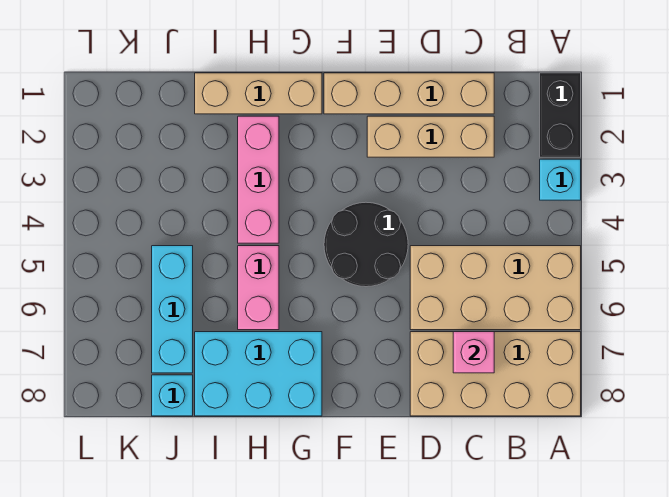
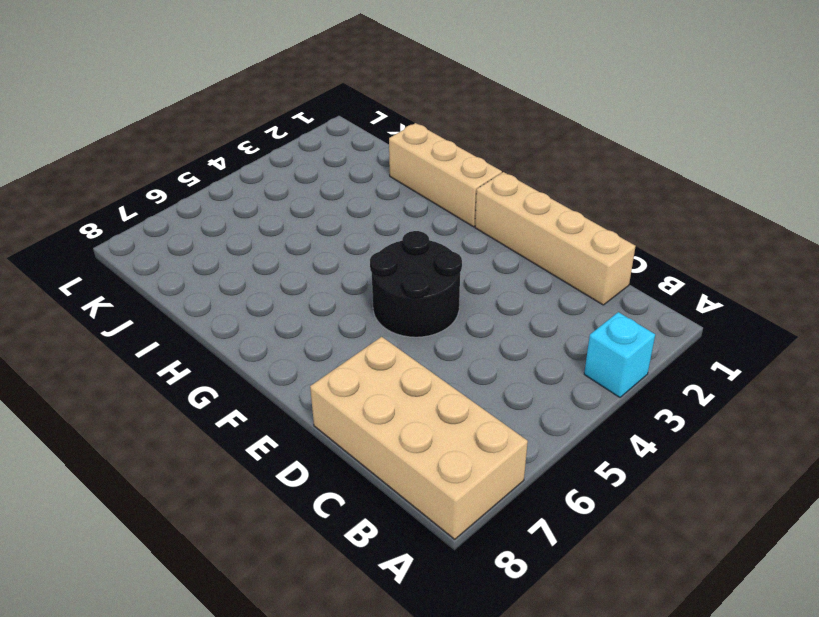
none -> black brick A1:A2 level 1
none -> tan brick A5:D6 level 1
none -> tan brick C2:E2 level 1

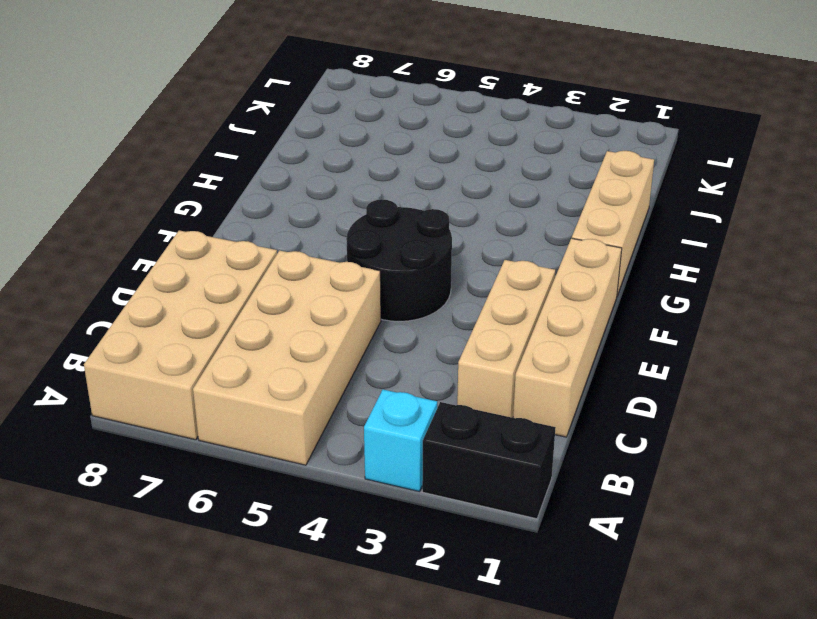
none -> cyan brick G7:I8 level 1
none -> pink brick H2:H4 level 1
none -> pink brick H5:H6 level 1

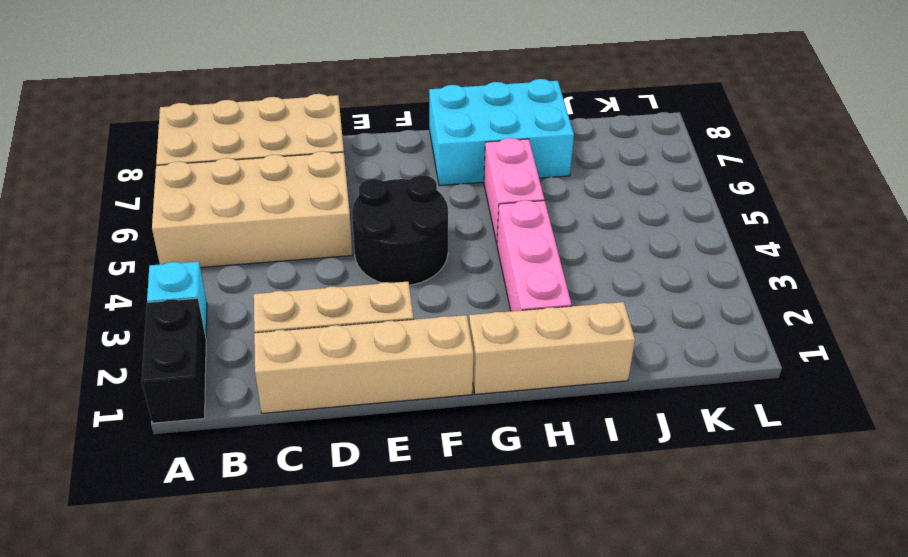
none -> cyan brick J5:J7 level 1
none -> cyan brick J8 level 1
none -> pink brick C7 level 2

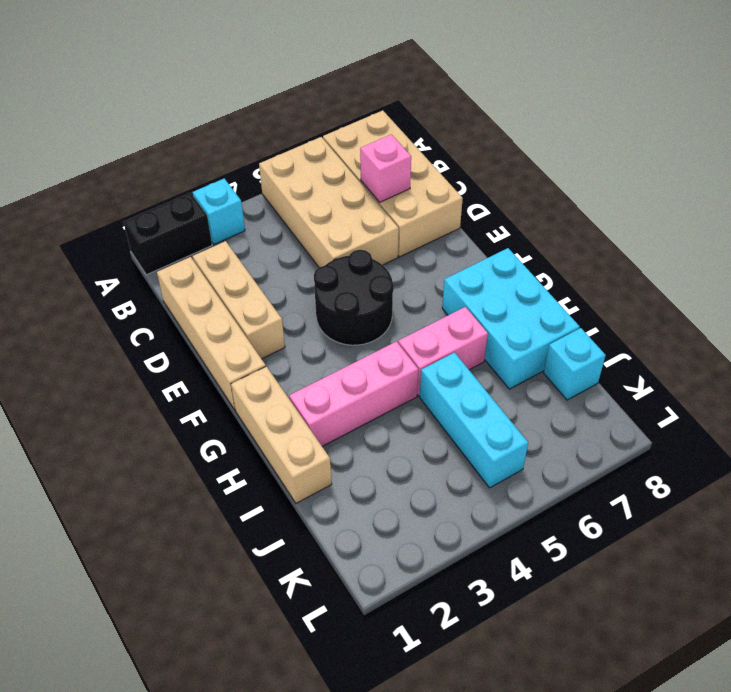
cyan brick I5:K5 level 1 -> cyan brick J5:J7 level 1

